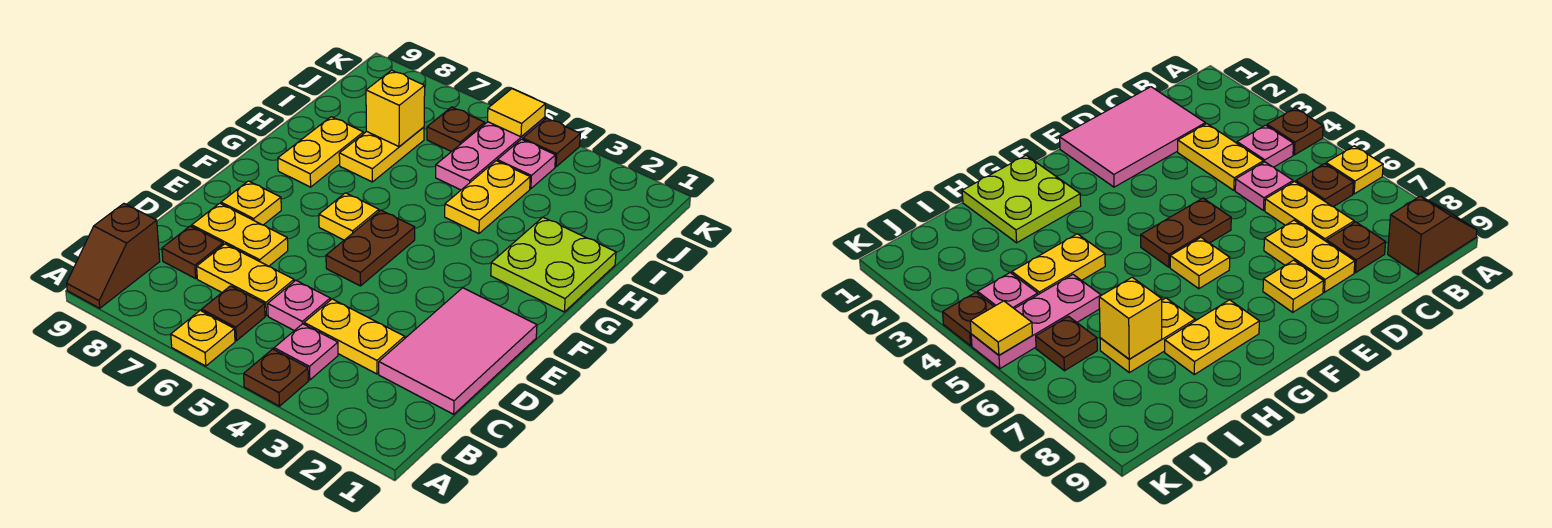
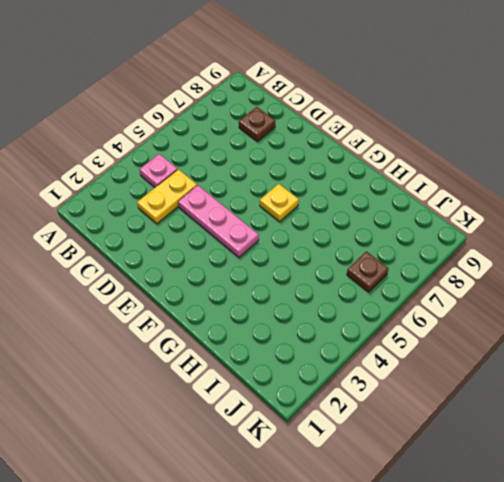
pink plate D4:F4 level 1 -> pink plate I5:K5 level 1
none -> brown plate A4 level 1
none -> yellow plate A6 level 1
none -> brown slope A9:B9 level 1 top B

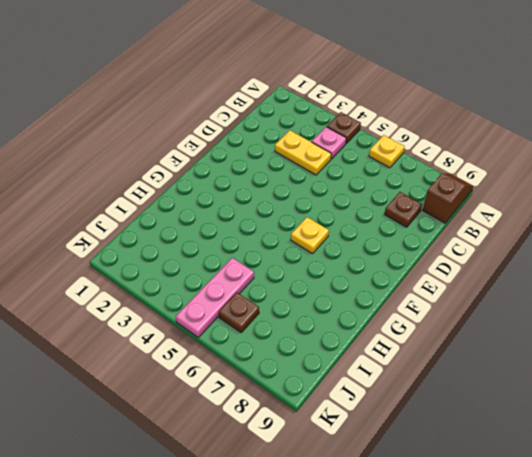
none -> brown plate B6 level 1
none -> pink tile C1:E2 level 1
none -> pink plate C5 level 1

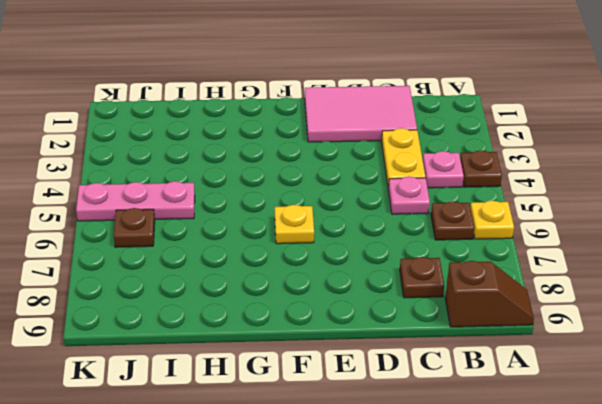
none -> yellow plate C6:C7 level 1
none -> yellow plate D7:D8 level 1
none -> brown plate E5:F5 level 1

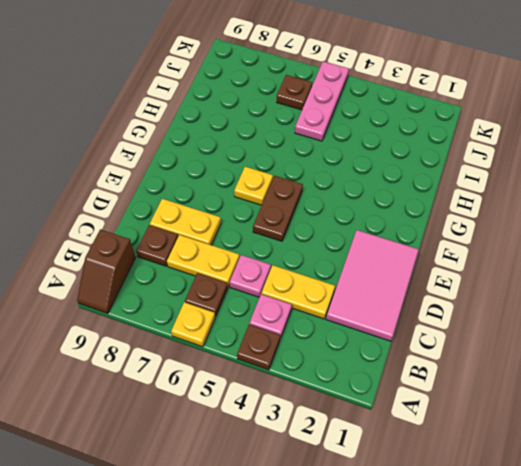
none -> yellow plate E8 level 1
none -> lime plate G1:H2 level 1
none -> yellow plate G8:H8 level 1

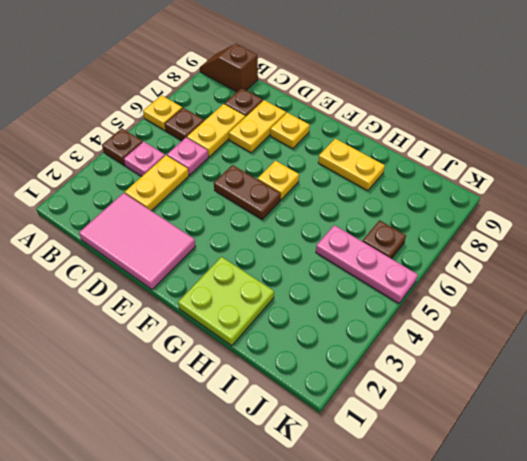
none -> yellow plate H4:I4 level 1
none -> yellow plate H7:I7 level 1
none -> pink plate J4 level 1

